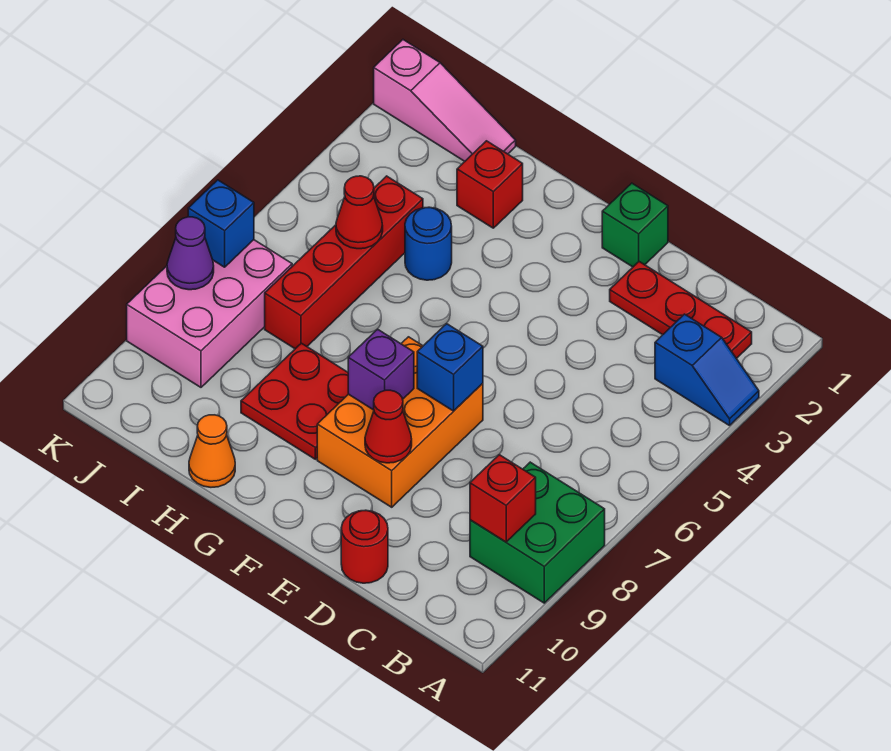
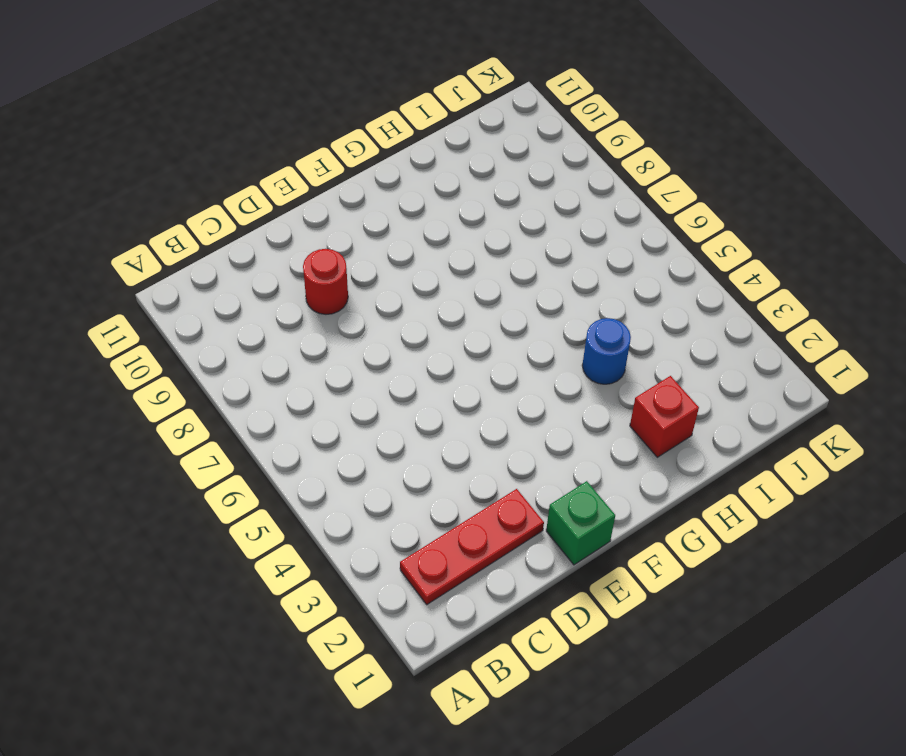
red round brick D9 level 1 -> red round brick D11 level 1
none -> blue slope A3:B3 level 1 top B
none -> green brick A8:B9 level 1
none -> orange brick E7:F9 level 1

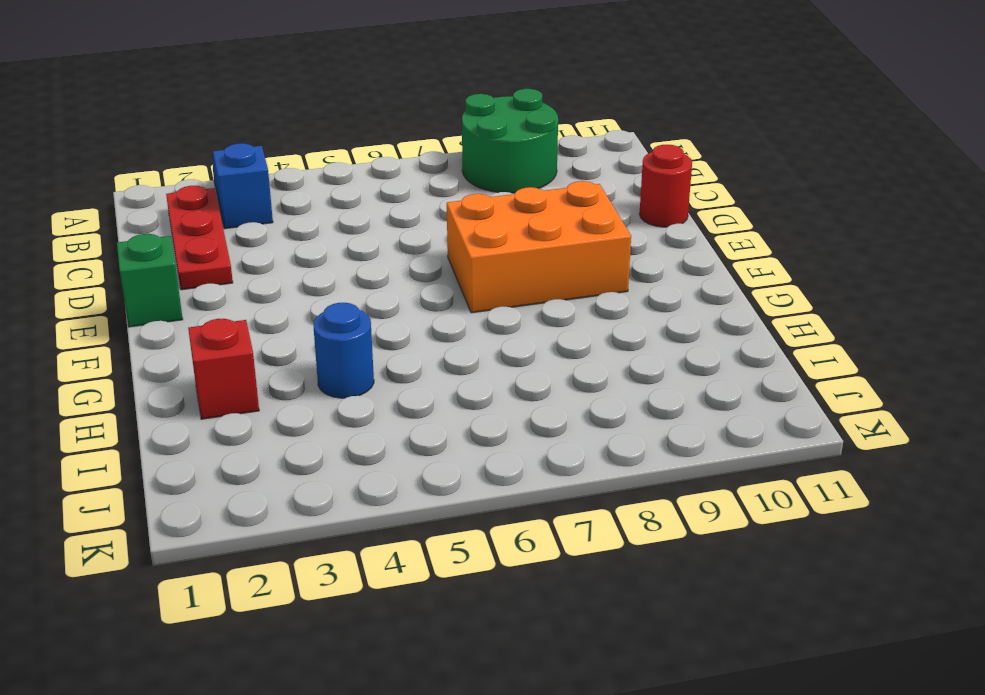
green round brick A8:B9 level 1 -> green brick A8:B9 level 1
none -> red plate G8:H9 level 1
none -> orange cone H11 level 1
none -> pink slope I1:K1 level 1 top K

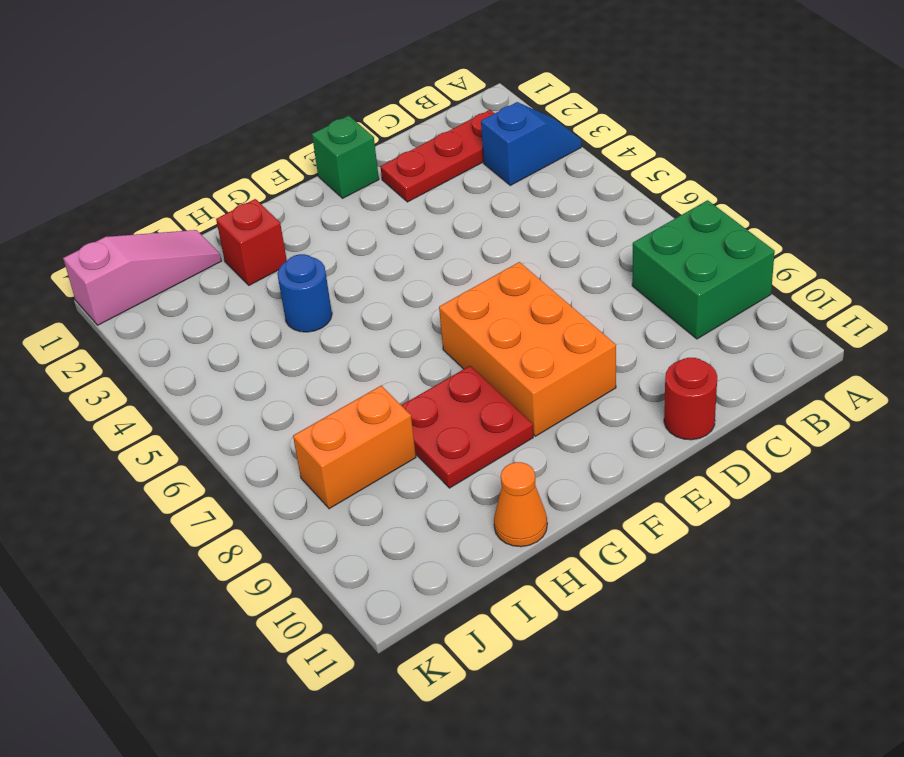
orange brick I8:J8 level 1 -> pink brick J7:K9 level 1
none -> red brick I4:I7 level 1
none -> red brick B9 level 2
none -> blue brick E7 level 2

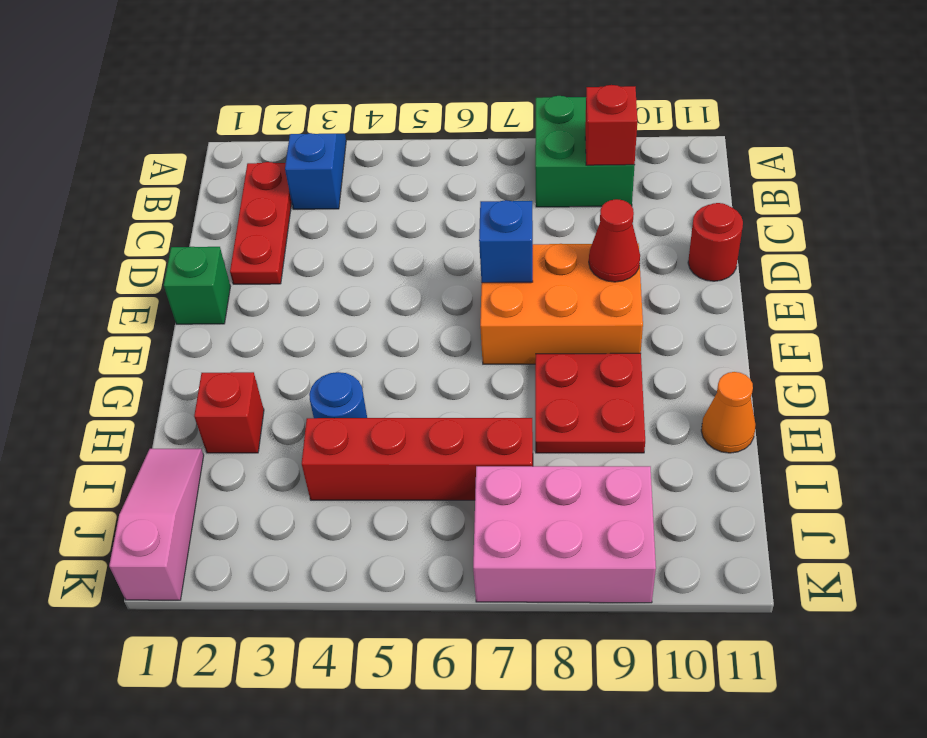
none -> purple brick F8 level 2
none -> red cone I5 level 2
none -> blue brick K7 level 2

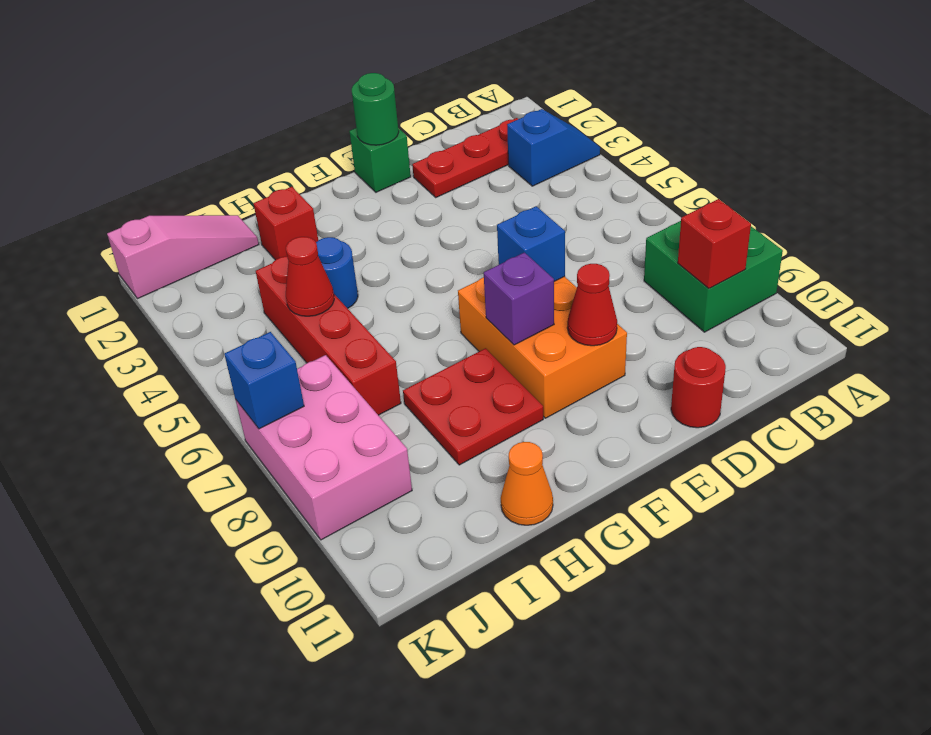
green round brick E1 level 2 -> none
none -> purple cone K8 level 2

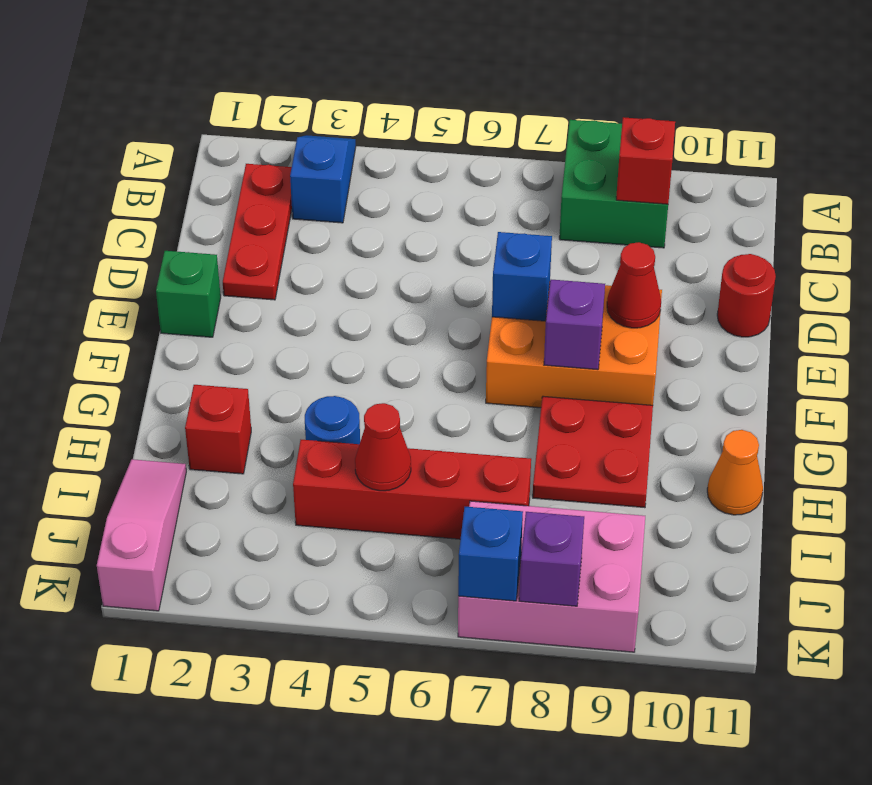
purple brick K8 level 2 -> purple cone K8 level 2

